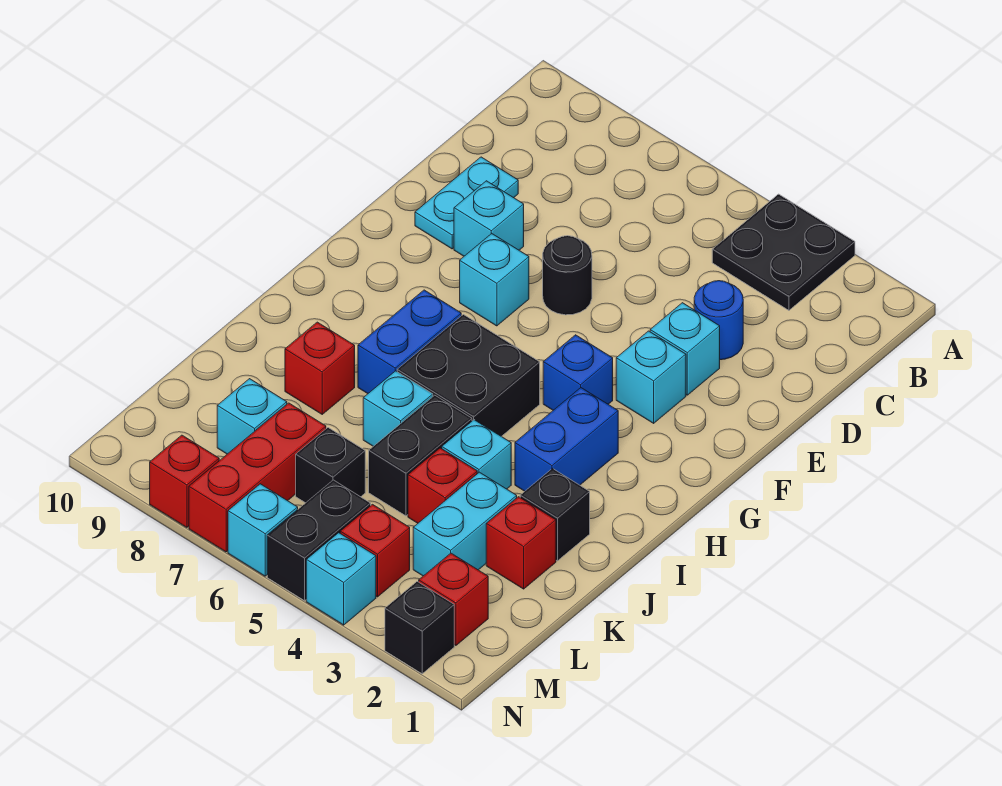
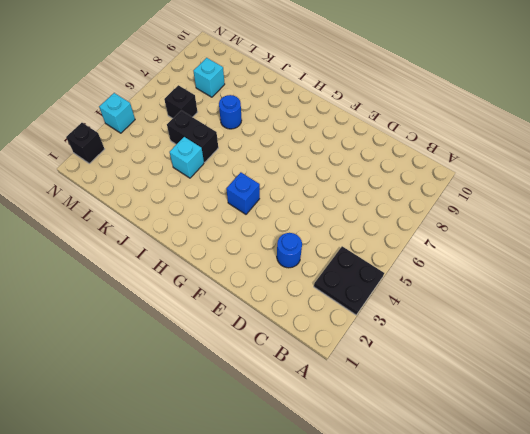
blue round brick J7 level 1 -> none
none -> cyan plate D9:E9 level 1
none -> cyan brick E3 level 1
none -> black round brick E6 level 1
none -> cyan brick E8 level 1

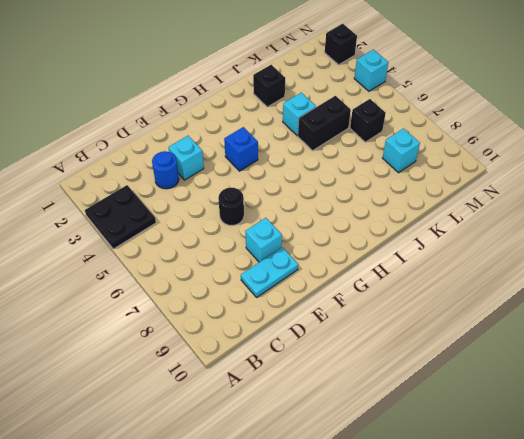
none -> cyan brick F3 level 1
none -> cyan brick F7 level 1
none -> blue brick H3:I3 level 1
none -> black brick H5:I6 level 1

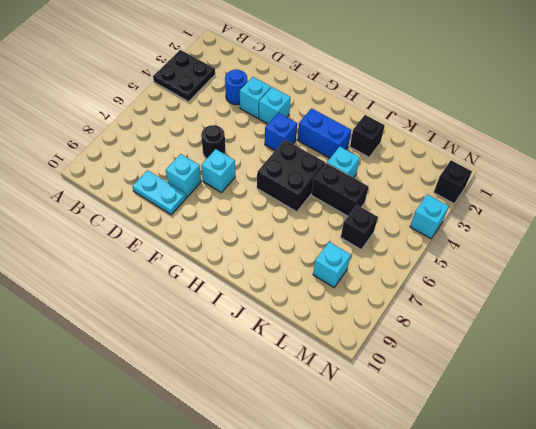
none -> blue brick H7:I7 level 1
none -> cyan brick J6 level 1
none -> red brick J8 level 1
none -> red brick K2 level 1

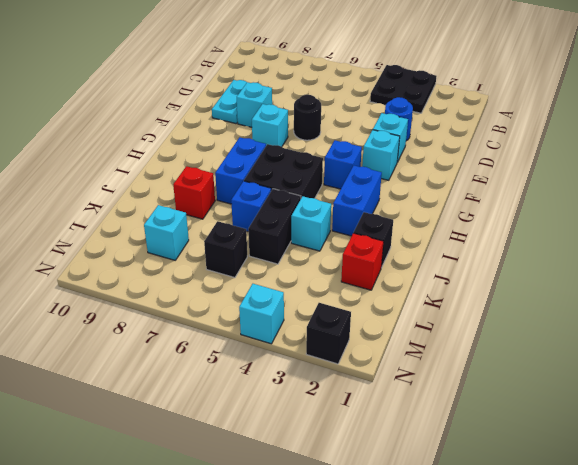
blue brick J6 level 1 -> cyan brick J6 level 1
none -> cyan brick K3:L3 level 1
none -> red brick K4 level 1
none -> red brick L7:N7 level 1
none -> red brick M2 level 1

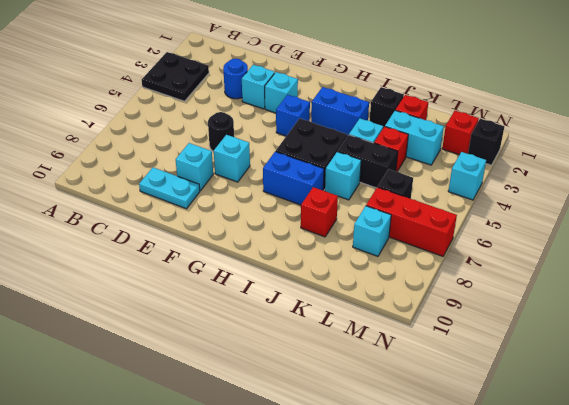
none -> red brick M4 level 1
none -> black brick M5:N5 level 1
none -> cyan brick N6 level 1
none -> red brick N8 level 1

